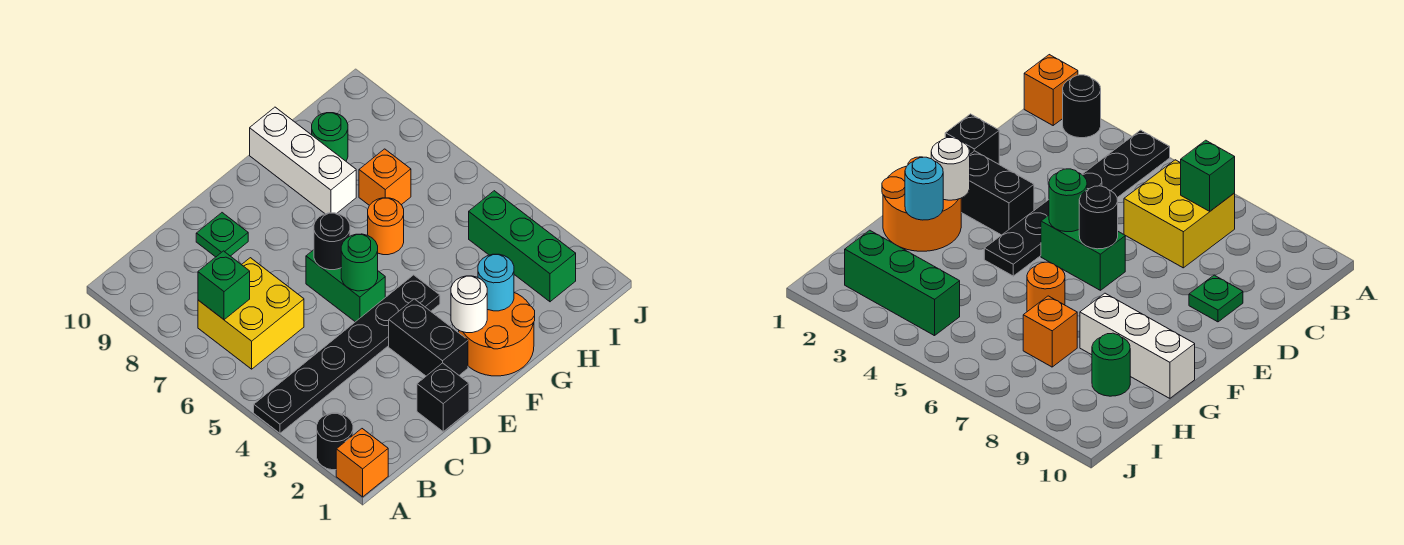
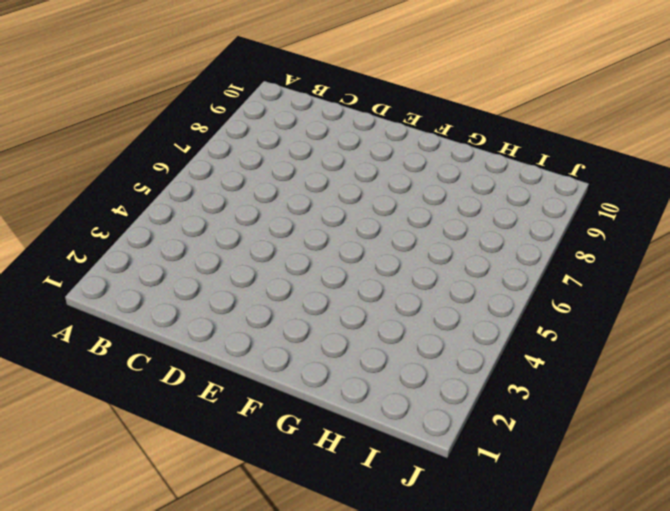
none -> orange brick A1 level 1
none -> black round brick A2 level 1
none -> black plate A4:F4 level 1

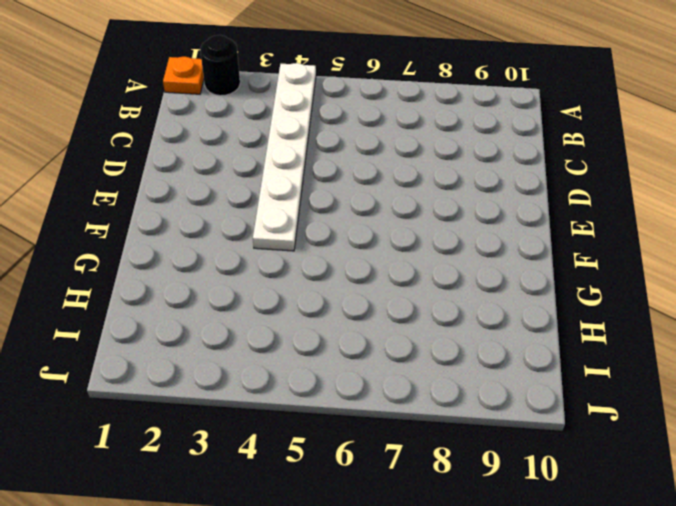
orange plate A1 level 1 -> orange brick A1 level 1
white plate A4:F4 level 1 -> black plate A4:F4 level 1
none -> yellow brick B6:C7 level 1
none -> black brick D1 level 1
none -> green plate D9 level 1

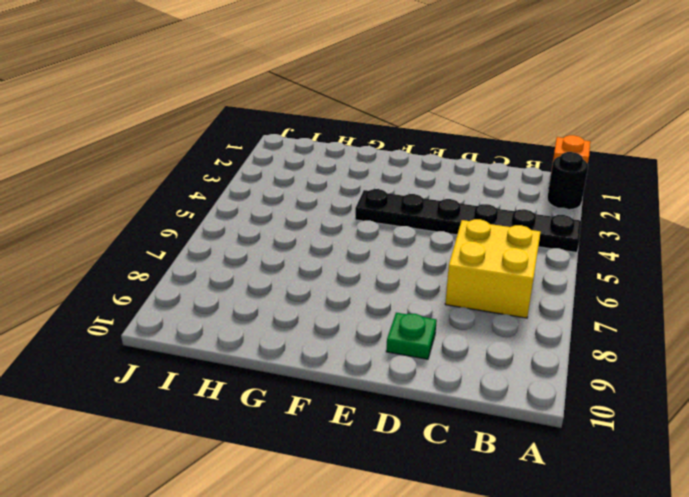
none -> black brick D1 level 1
none -> black brick E2:E3 level 1
none -> green brick E5:E6 level 1

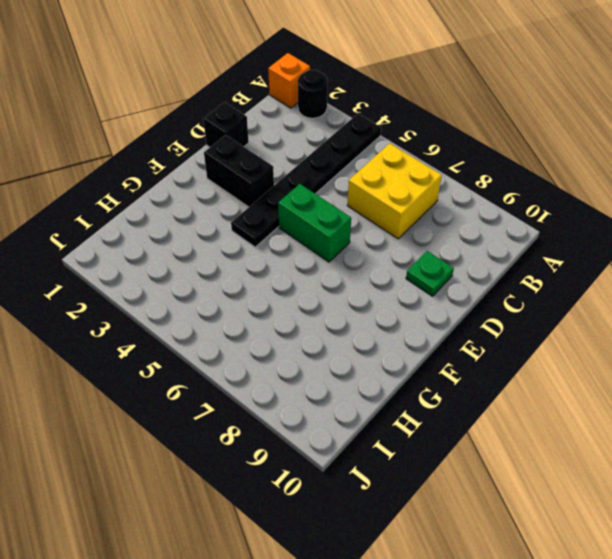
none -> orange round brick F1:G2 level 1
none -> orange round brick G6 level 1
none -> white brick G8:G10 level 1

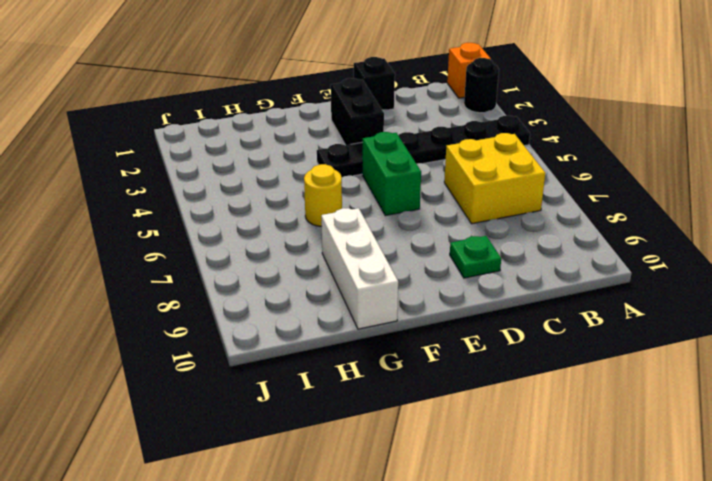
yellow round brick G6 level 1 -> orange round brick G6 level 1
none -> orange round brick F1:G2 level 1
none -> orange brick H7 level 1
none -> green round brick H9 level 1

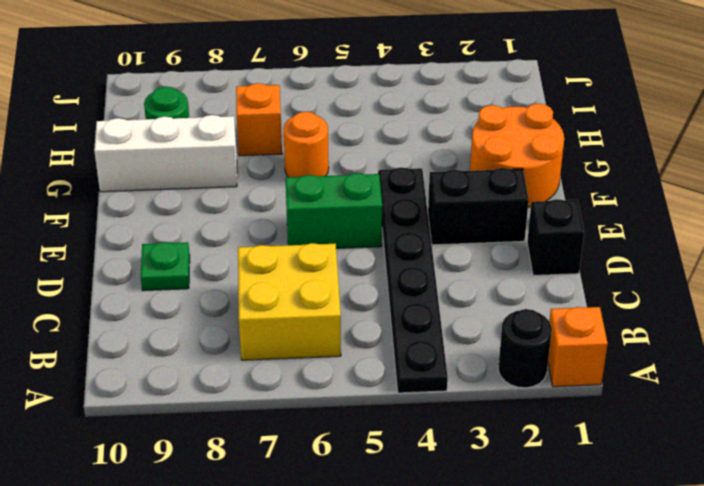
none -> green brick I2:I4 level 1
none -> green brick B7 level 2
none -> green round brick E5 level 2

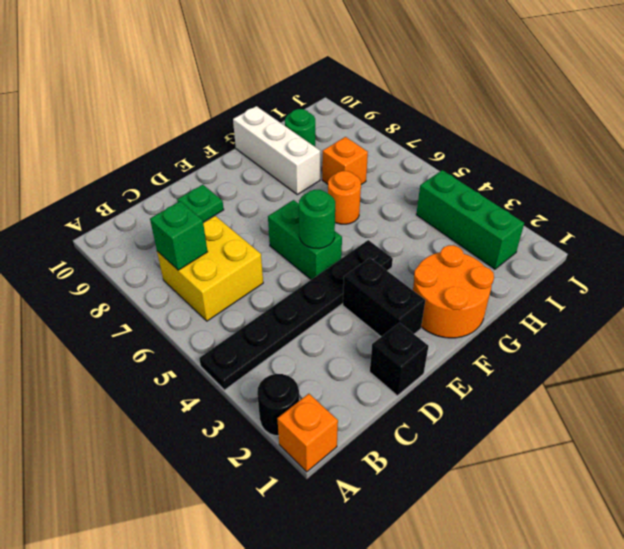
none -> black round brick E6 level 2
none -> white round brick F2 level 2
none -> cyan round brick G2 level 2

